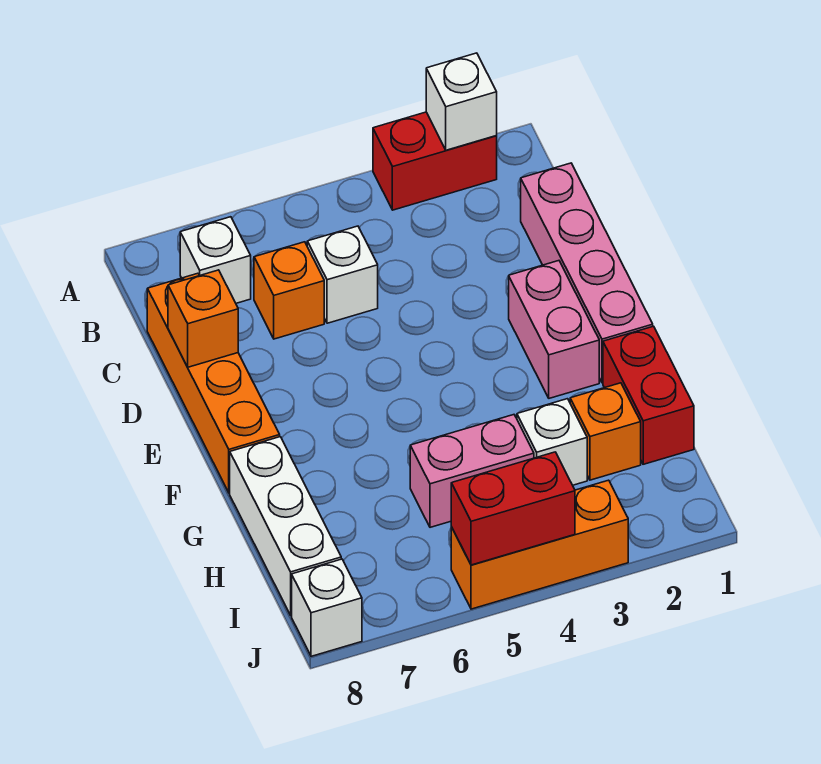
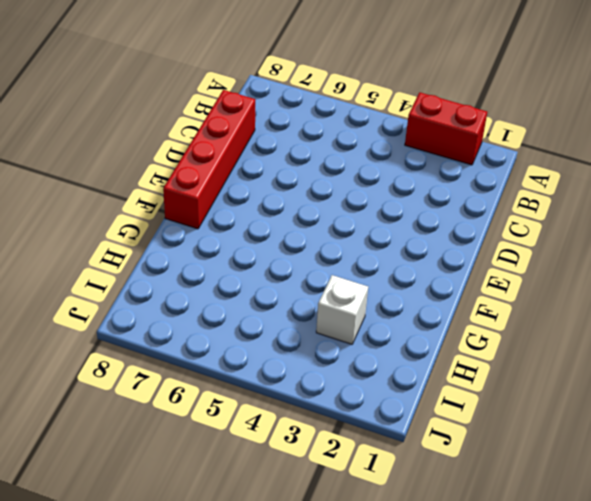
red brick C8:F8 level 1 -> orange brick C8:F8 level 1
none -> white brick B7 level 1
none -> pink brick C1:F1 level 1
none -> white brick C5 level 1

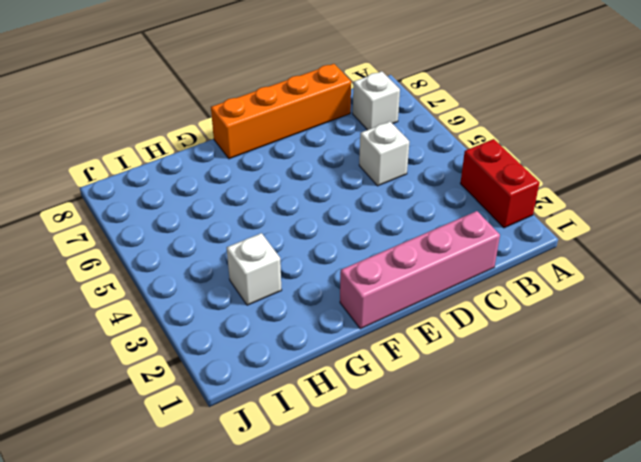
none -> orange brick C6 level 1
none -> pink brick E2:F2 level 1
none -> red brick G1:H1 level 1

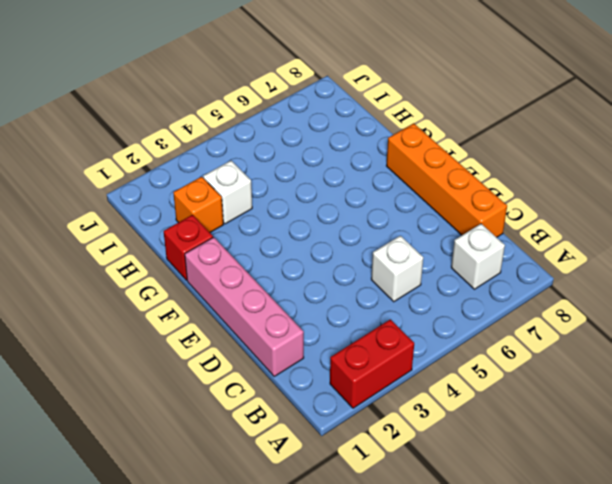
red brick G1 level 1 -> red brick G1:H1 level 1
none -> orange brick C6 level 1
none -> pink brick E2:F2 level 1
none -> white brick G8:I8 level 1

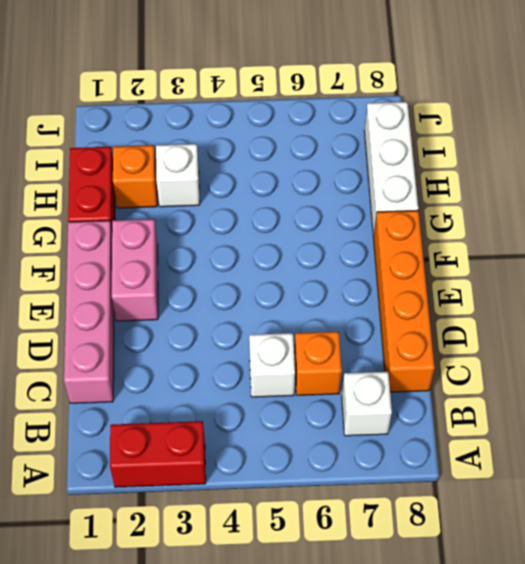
none -> pink brick H4:H5 level 1
none -> orange brick J3:J5 level 1
none -> white brick J8 level 1

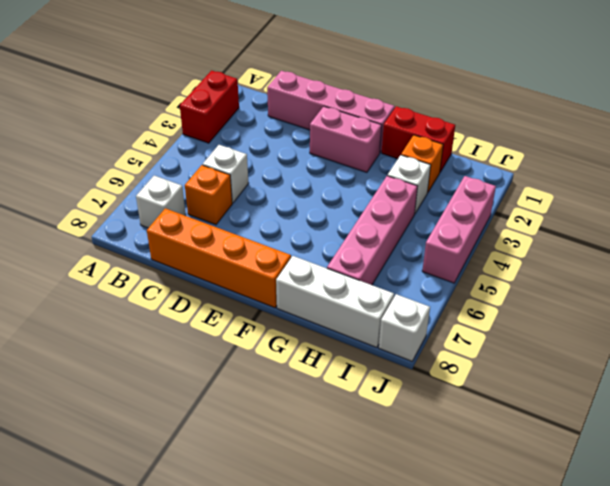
pink brick H4:H7 level 1 -> pink brick H4:H5 level 1
pink brick J3:J5 level 1 -> orange brick J3:J5 level 1
none -> white brick A2 level 2
none -> orange brick D8 level 2
none -> red brick J4:J5 level 2

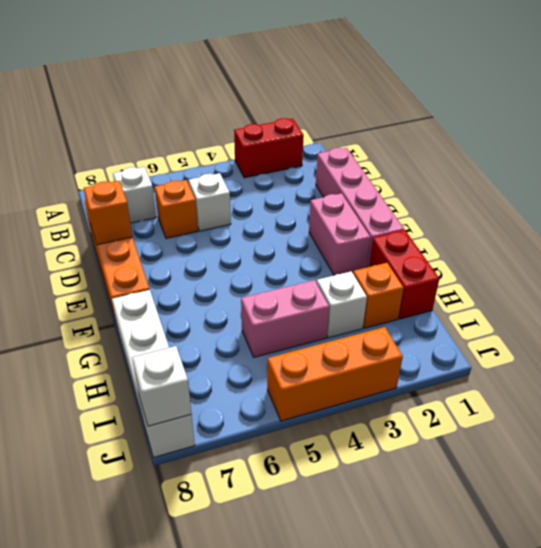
white brick J8 level 2 -> white brick A2 level 2
none -> red brick J4:J5 level 2

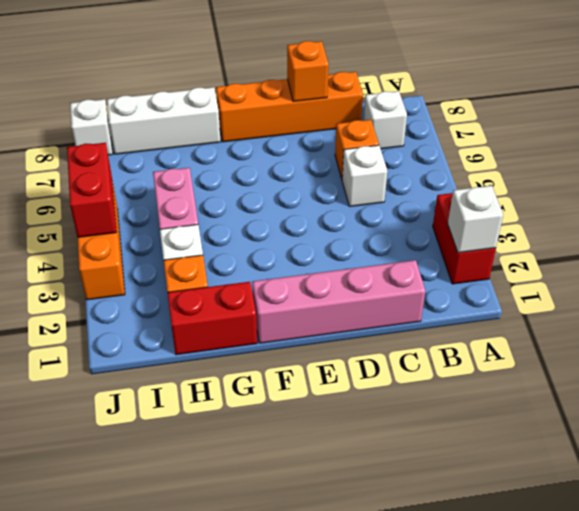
none -> pink brick E2:F2 level 1

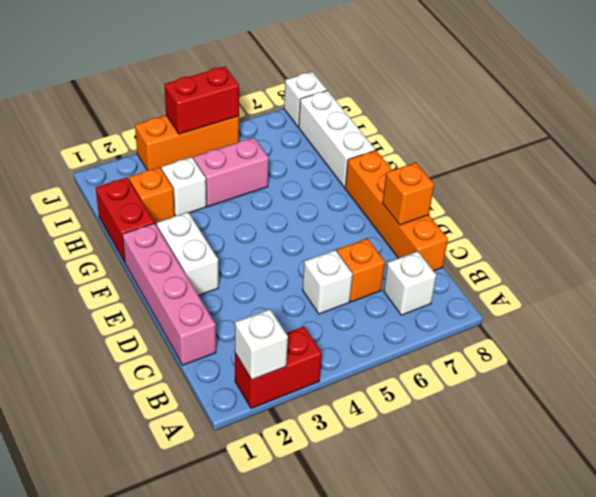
white brick E2:F2 level 1 -> pink brick E2:F2 level 1

